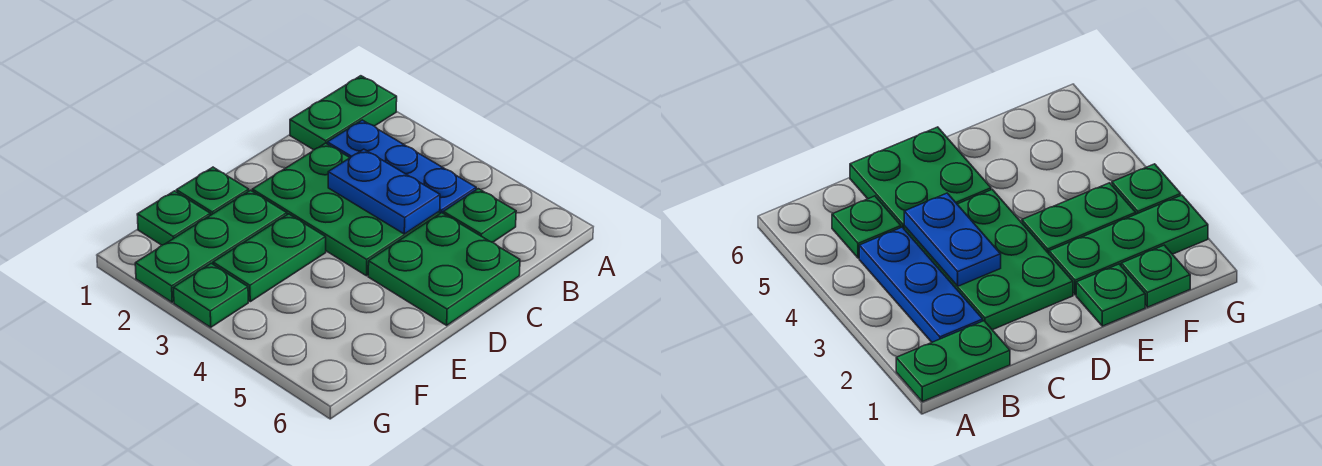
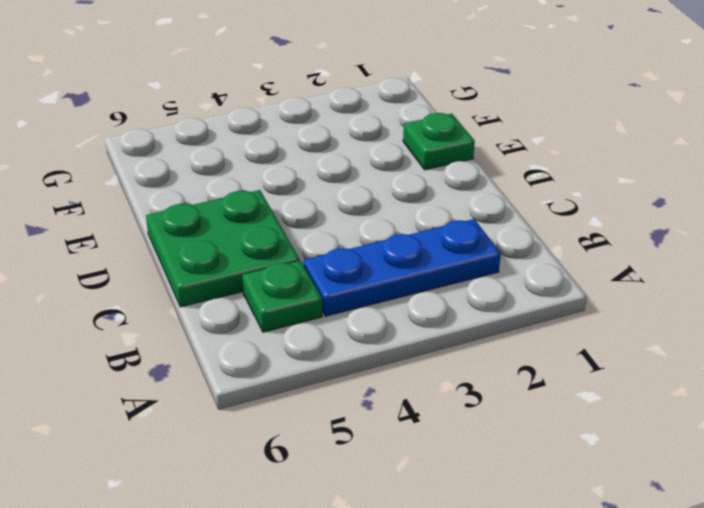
none -> green plate A1:B1 level 1
none -> green plate C2:D4 level 1

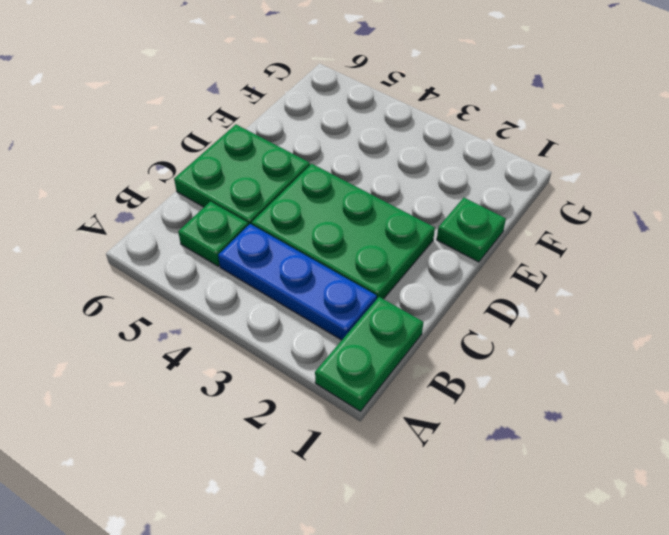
none -> green plate E2:G2 level 1
none -> green plate E3:F3 level 1

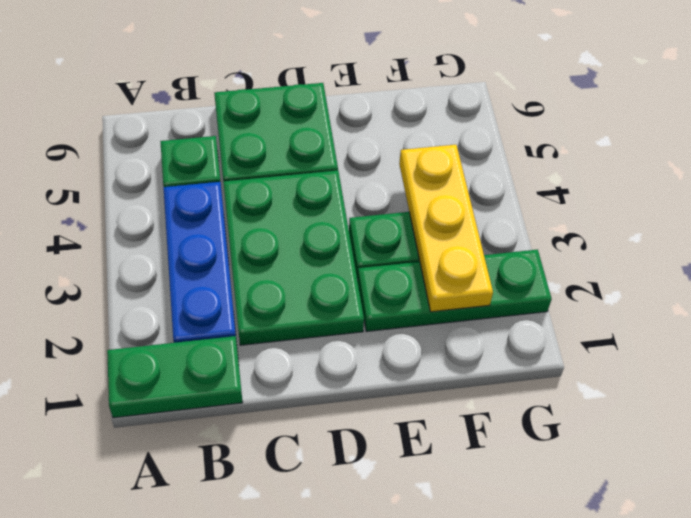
yellow plate F2:F4 level 2 -> none
none -> green plate E1 level 1
none -> green plate F1 level 1

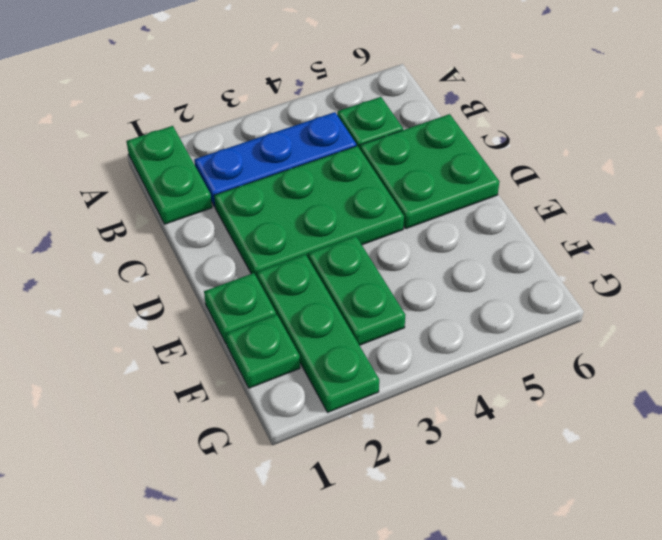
none -> green plate G3 level 1
none -> blue plate C3:C4 level 2

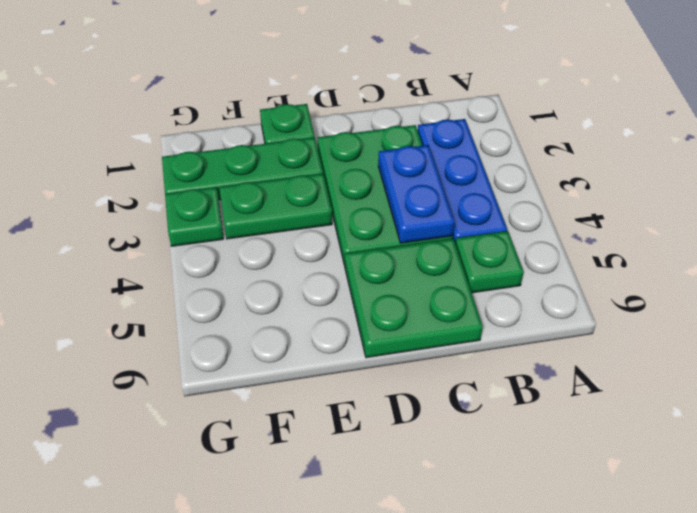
none -> green plate A1:B1 level 1
none -> green plate F1 level 1

